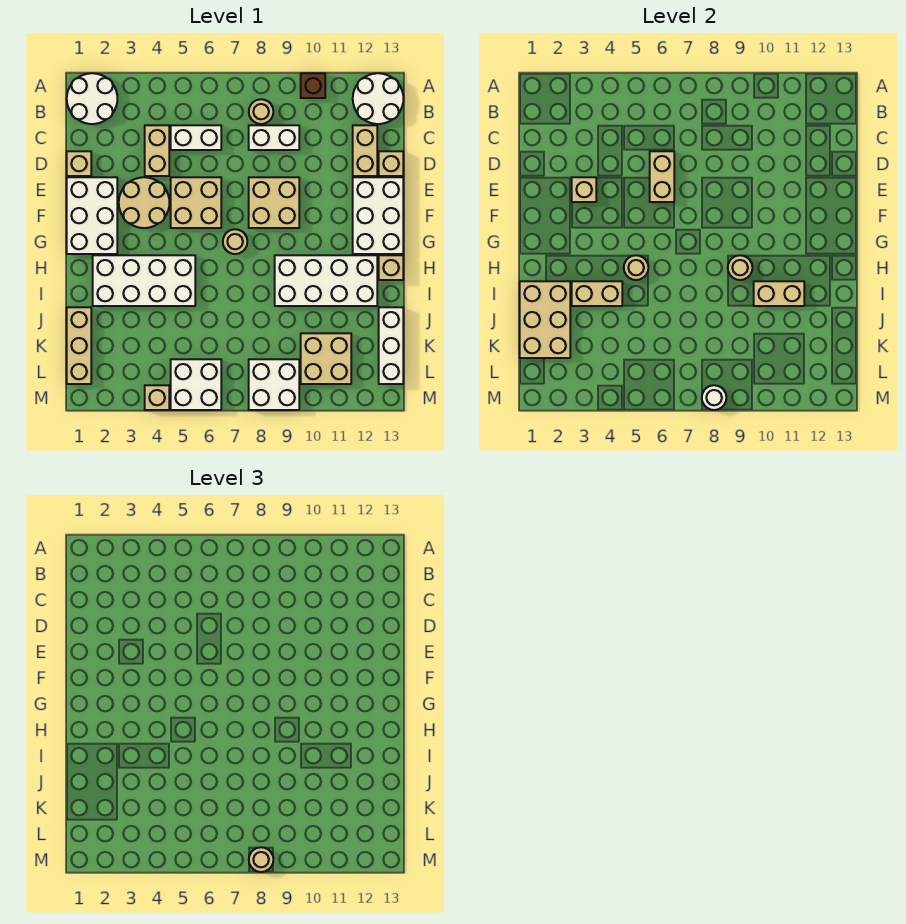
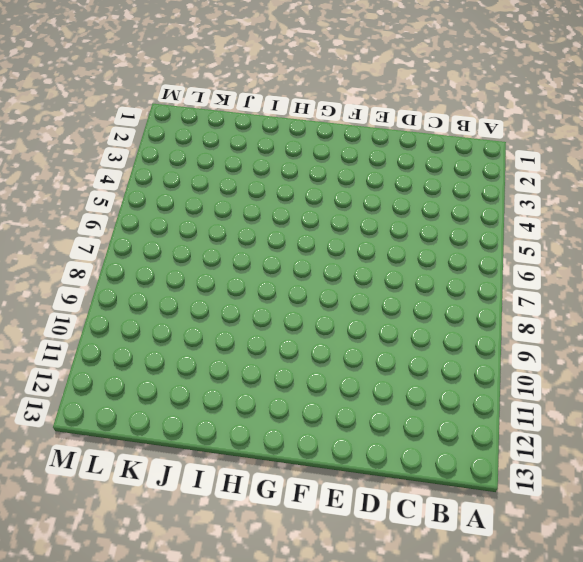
none -> white round brick A1:B2 level 1
none -> brown brick A10 level 1
none -> white round brick A12:B13 level 1
none -> tan round brick B8 level 1

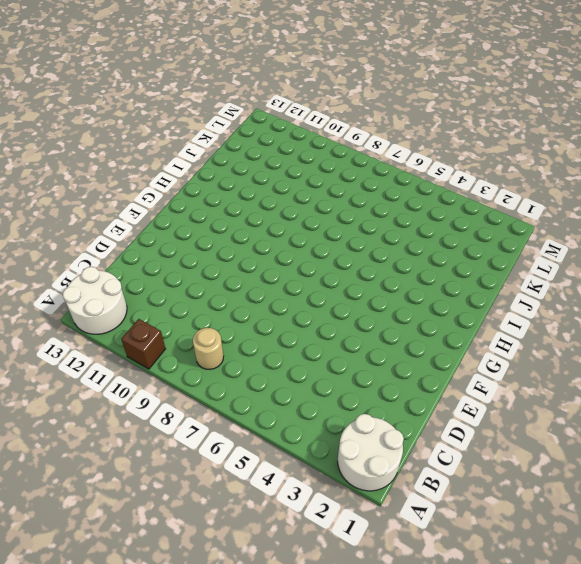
none -> tan brick C4:D4 level 1
none -> white brick C5:C6 level 1
none -> white brick C8:C9 level 1
none -> tan brick C12:D12 level 1

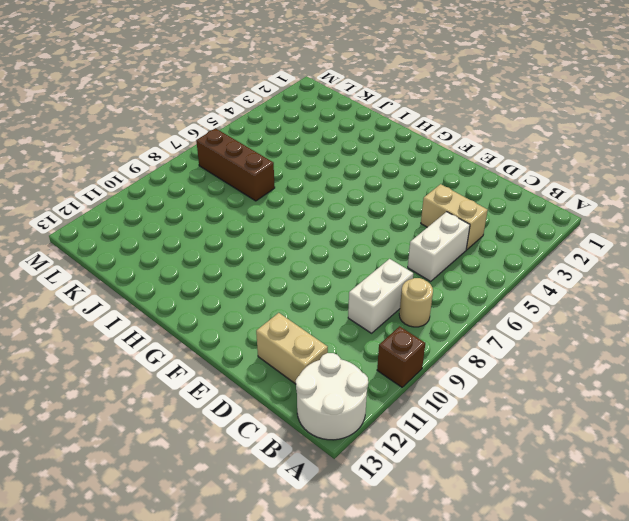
brown brick J7:L7 level 1 -> none
none -> white round brick A1:B2 level 1
none -> tan brick D1 level 1
none -> tan brick D13 level 1
none -> white brick E1:G2 level 1

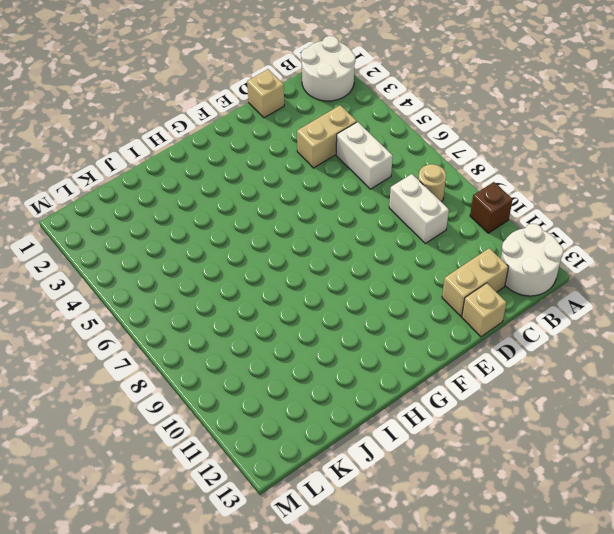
none -> white brick E1:G2 level 1
none -> tan round brick E3:F4 level 1
none -> tan brick E5:F6 level 1
none -> tan brick E8:F9 level 1

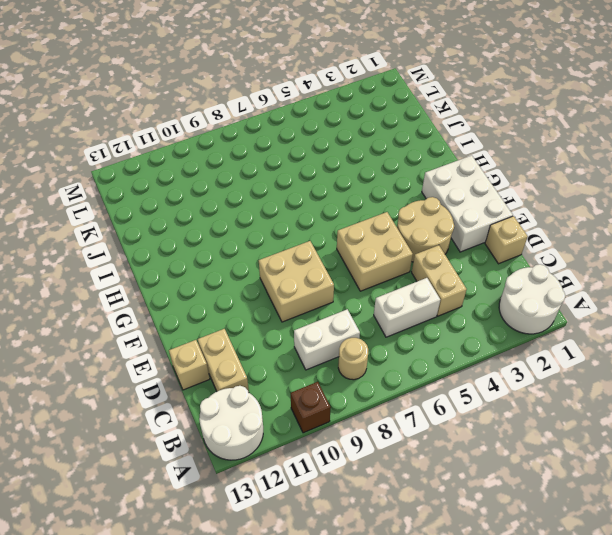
none -> white brick E12:G13 level 1
none -> tan round brick G7 level 1
none -> white brick H2:I5 level 1
none -> white brick H9:I12 level 1

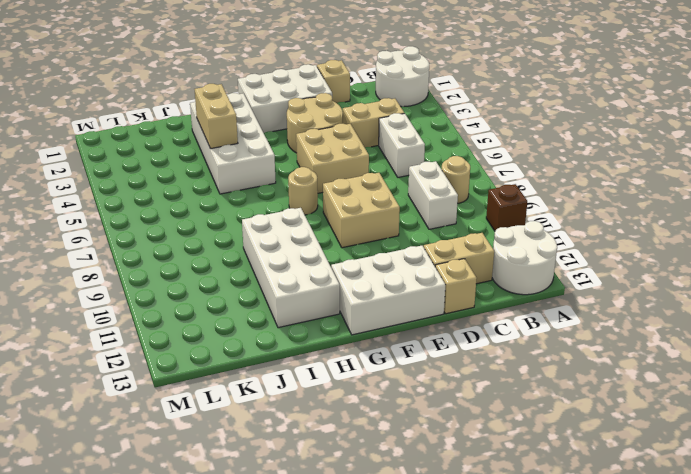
none -> tan brick H13 level 1
none -> tan brick J1:L1 level 1
none -> white brick J13:L13 level 1
none -> tan brick K10:L11 level 1

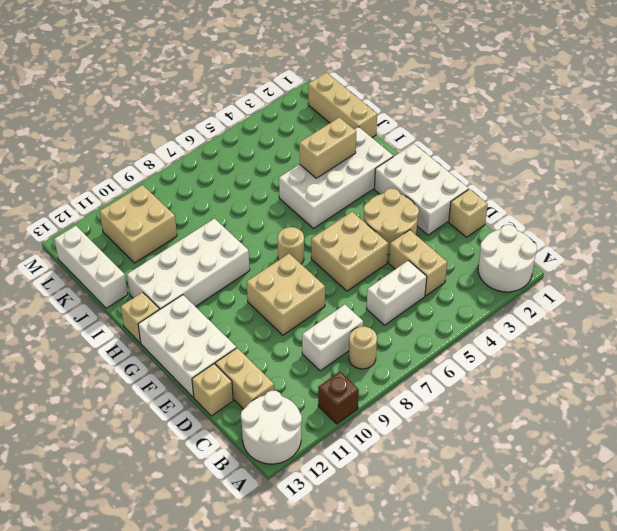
none -> white brick L5:M6 level 1
none -> white brick L8:M9 level 1
none -> tan brick M4 level 1
none -> tan brick D6:E6 level 2

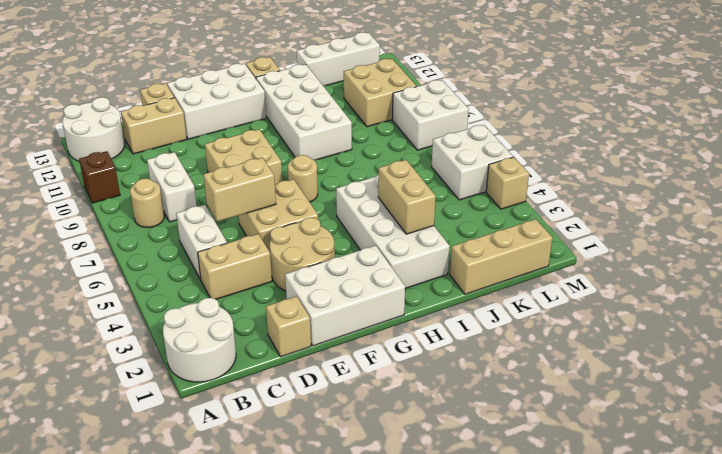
none -> tan brick E3 level 2
none -> tan round brick H5 level 2
none -> tan round brick H9 level 2
none -> tan brick I1:K2 level 2

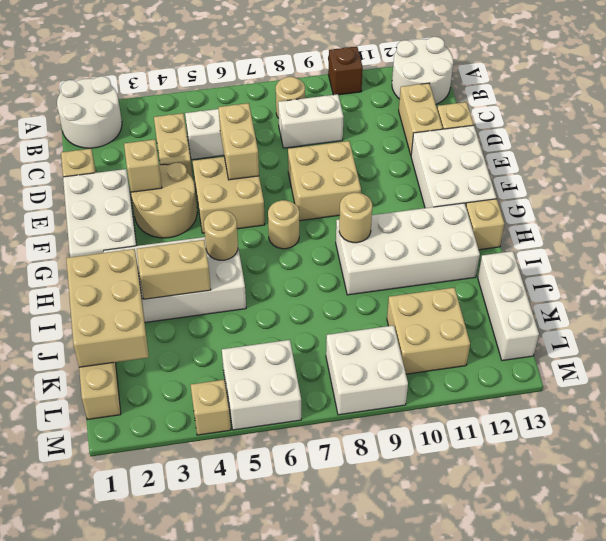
none -> tan brick I10:I11 level 2
none -> white round brick M8 level 2
none -> tan round brick M8 level 3

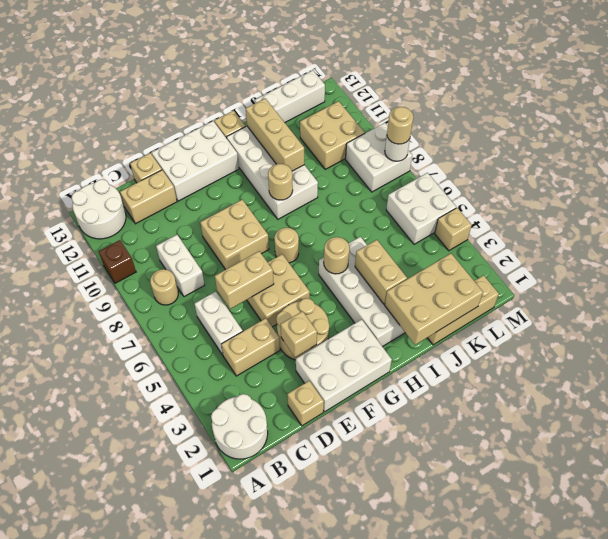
tan brick I10:I12 level 2 -> tan brick I10:I11 level 2

